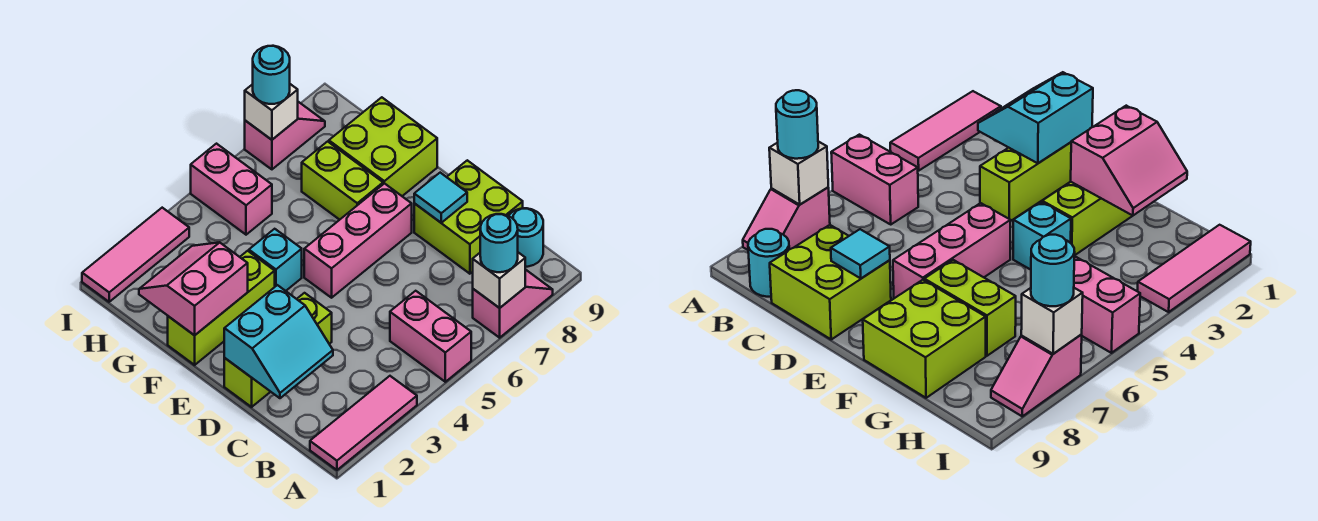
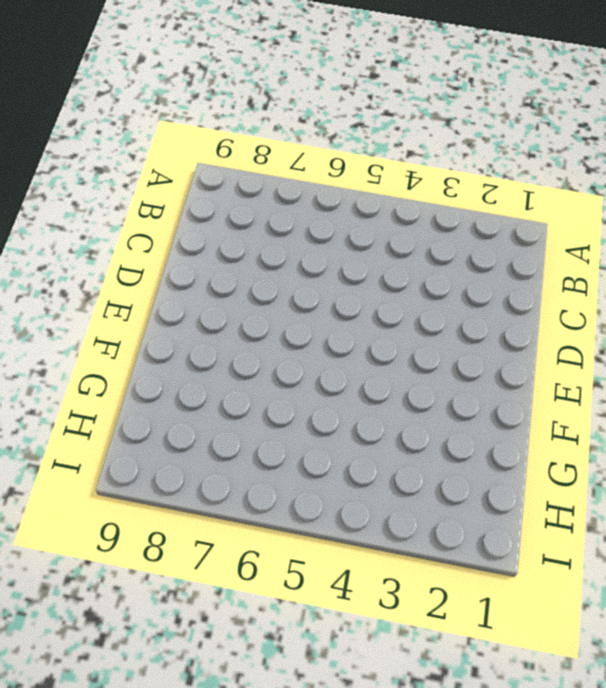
none -> pink tile A1:A3 level 1
none -> pink brick A5:B5 level 1
none -> pink slope A7:A8 level 1 top 7

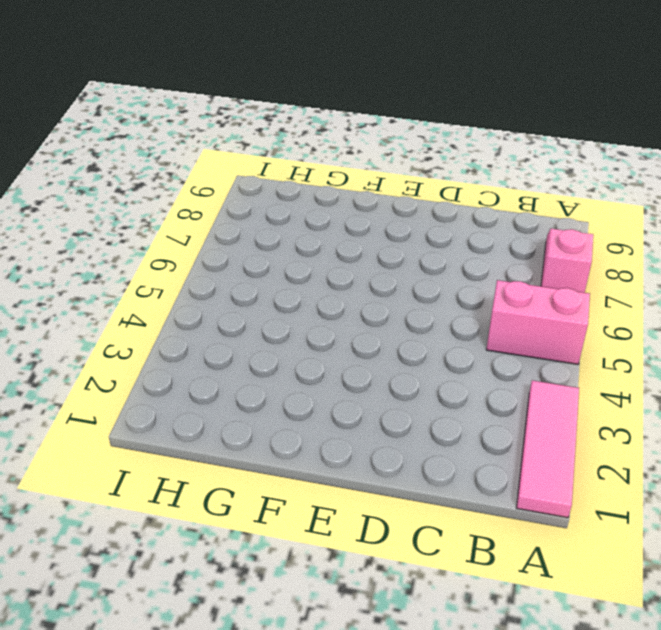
none -> cyan round brick B9 level 1
none -> lime brick C8:D9 level 1
none -> lime brick D1:D3 level 1

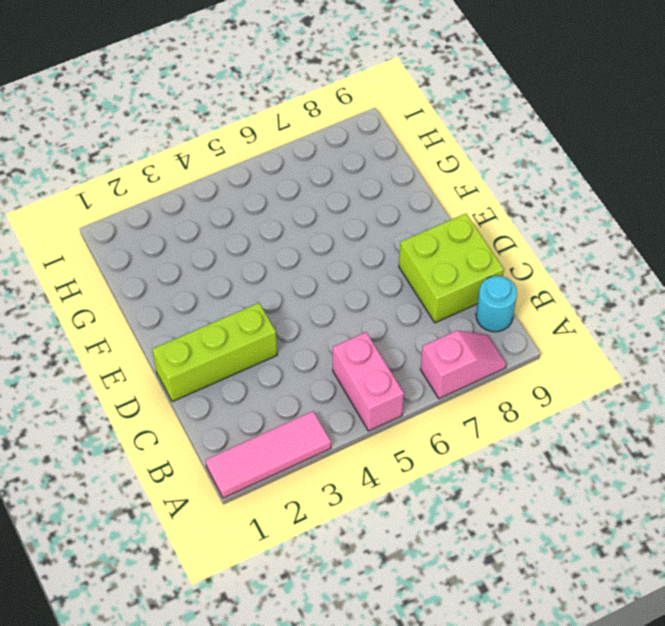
none -> pink brick E5:E7 level 1
none -> lime brick F1:F3 level 1
none -> cyan brick F4 level 1

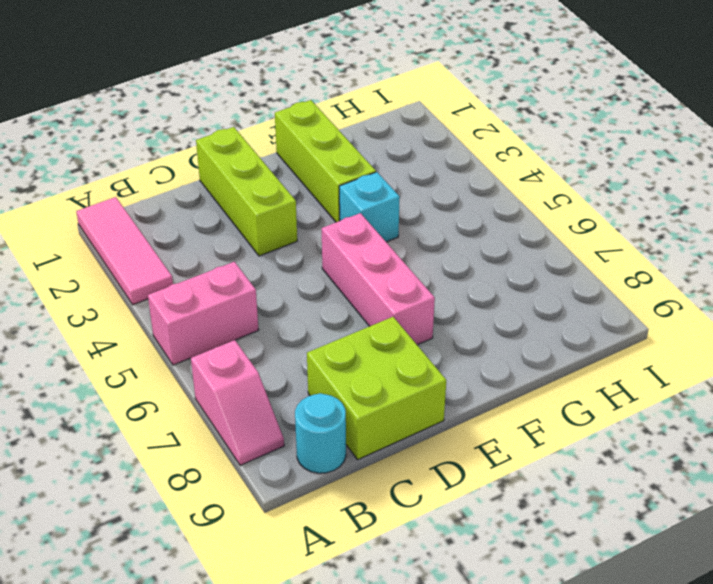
none -> lime brick F7:G7 level 1
none -> lime brick F8:G9 level 1
none -> pink brick H5:I5 level 1

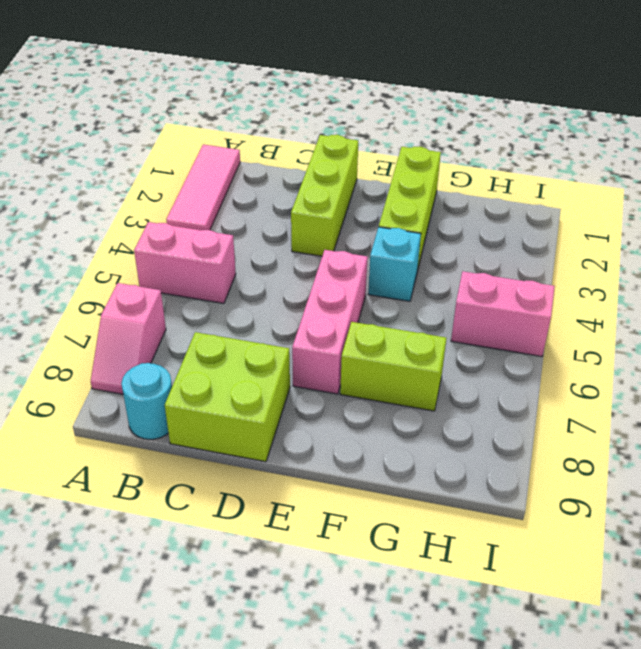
none -> lime brick F8:G9 level 1
none -> pink tile I1:I3 level 1
none -> pink slope I7:I8 level 1 top 7

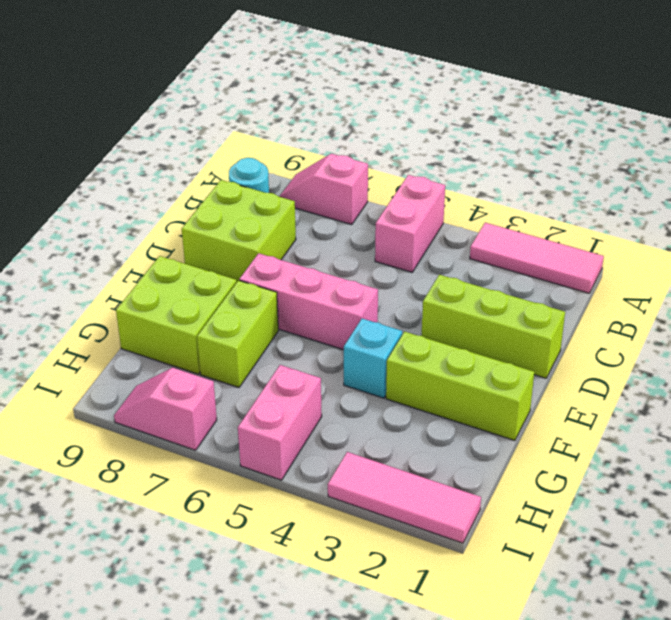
none -> white brick A7 level 2
none -> cyan slope C1:D2 level 2 top D
none -> cyan tile D8 level 2

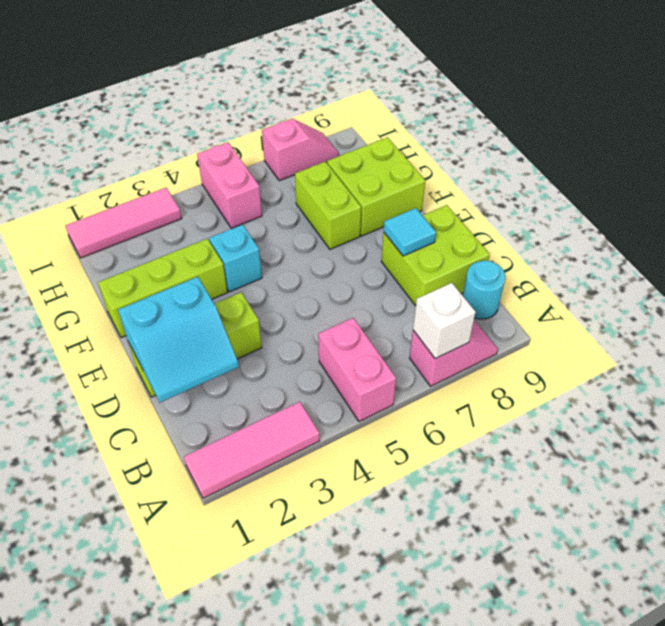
none -> pink brick E5:E7 level 1
none -> pink slope F1:G2 level 2 top F
none -> white brick I7 level 2

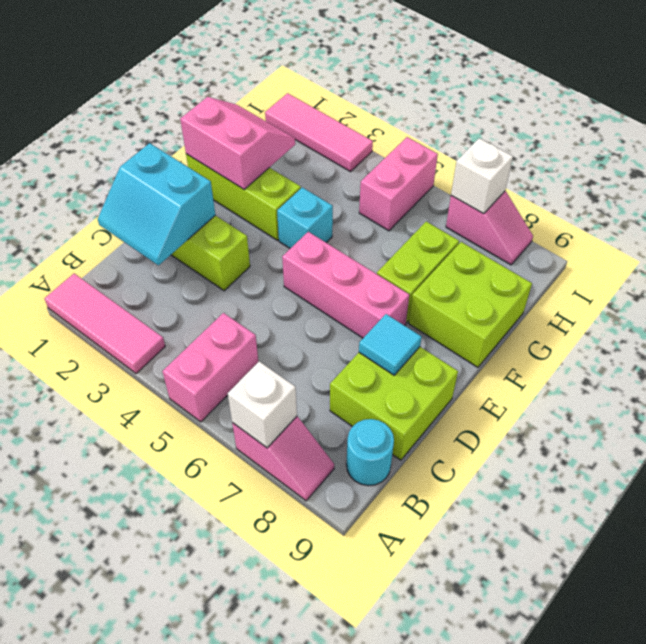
none -> cyan round brick A7 level 3
none -> cyan round brick I7 level 3

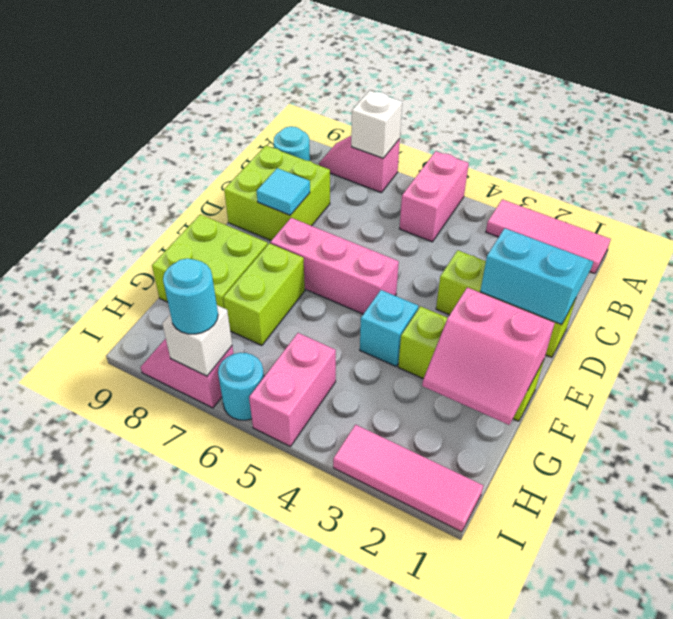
cyan round brick I6 level 1 -> cyan round brick A7 level 3

